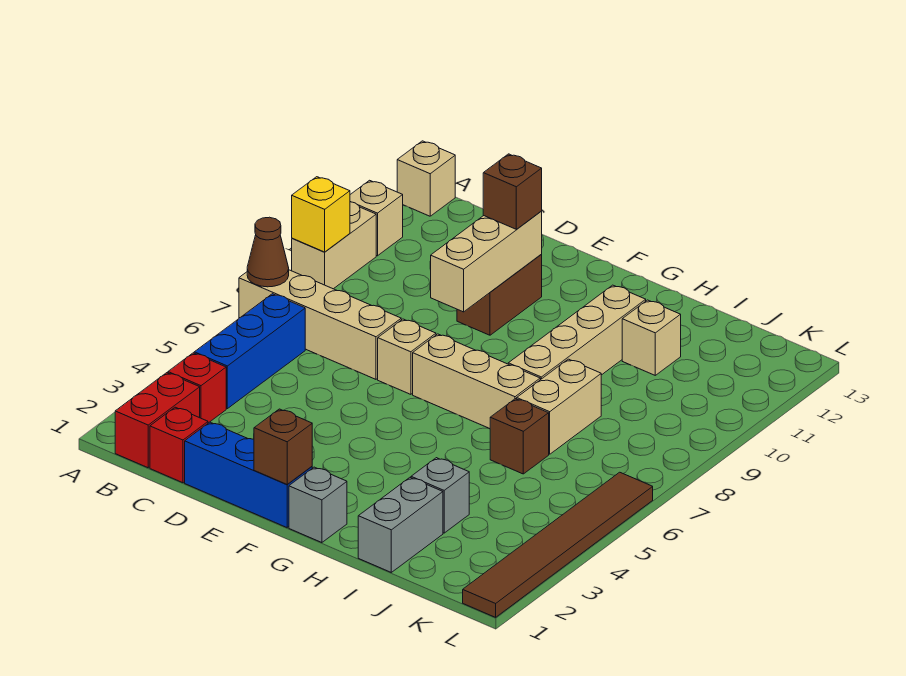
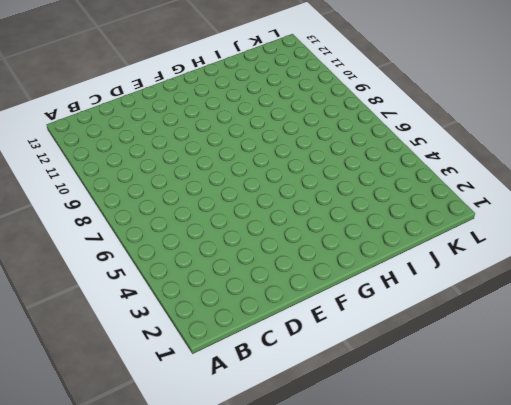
none -> tan brick A7:D7 level 1
none -> tan brick A9:A10 level 1
none -> tan brick A11 level 1

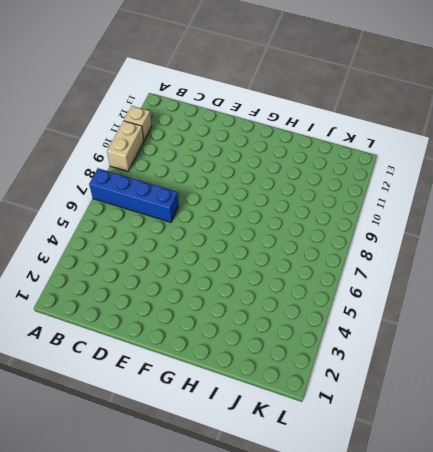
blue brick A7:D7 level 1 -> tan brick A7:D7 level 1
none -> tan brick A13 level 1
none -> red brick B1:B2 level 1
none -> red brick B3 level 1

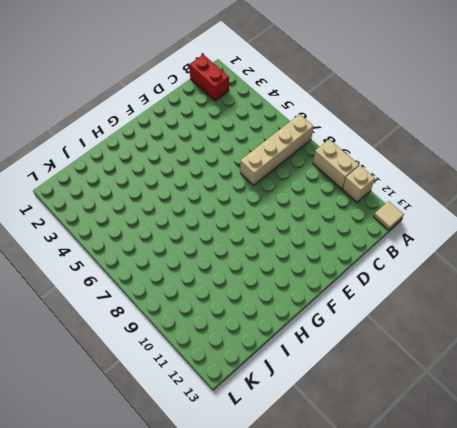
tan tile A13 level 1 -> tan brick A13 level 1
none -> red brick B3 level 1
none -> blue brick B4:B6 level 1
none -> red brick C1 level 1

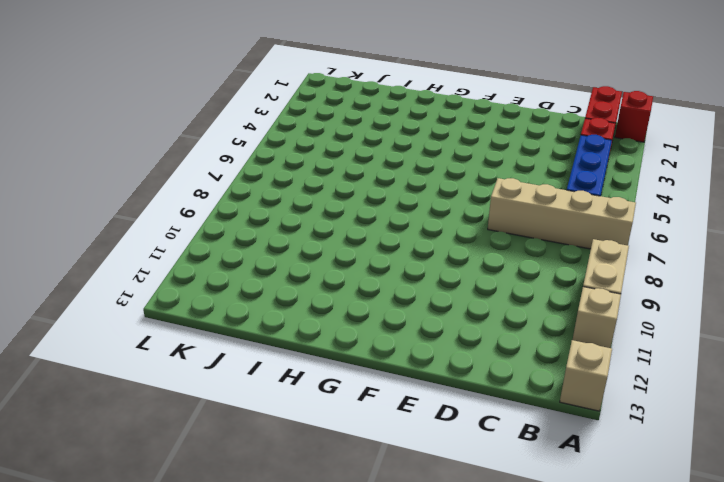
red brick A1 level 1 -> red brick C1 level 1
none -> blue brick D1:F1 level 1
none -> tan brick E7 level 1
none -> brown brick E10:E11 level 1

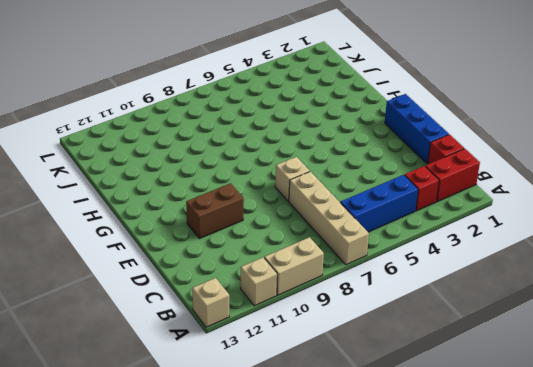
none -> tan brick F7:H7 level 1
none -> grey brick G1 level 1
none -> tan brick H8:H11 level 1

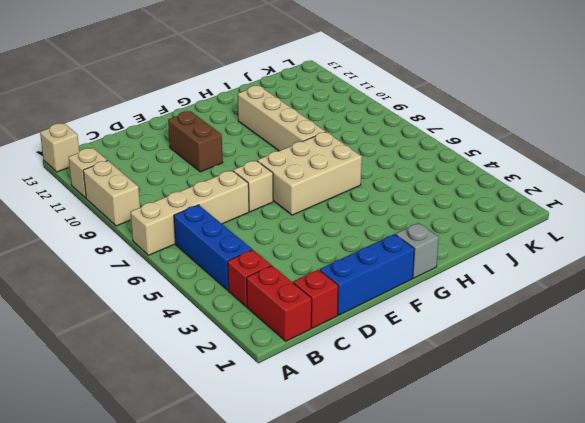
tan brick F6:H7 level 1 -> tan brick F7:H7 level 1
none -> grey brick I1:I2 level 1
none -> grey brick I3 level 1
none -> brown brick I6 level 1

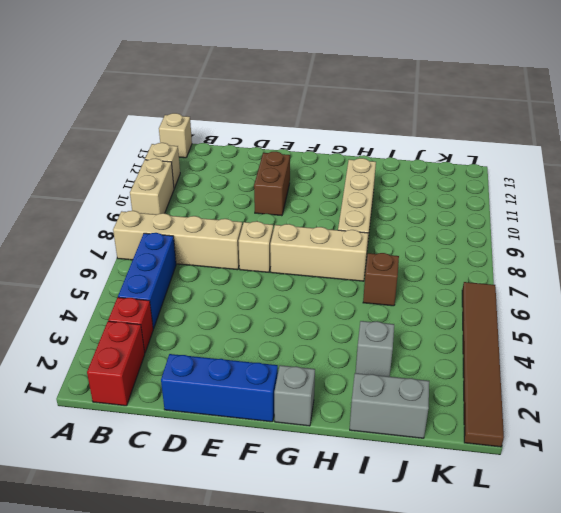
grey brick I1:J1 level 1 -> grey brick I1:I2 level 1
none -> red brick C1 level 1
none -> tan brick I7:I8 level 1
none -> tan brick I11 level 1

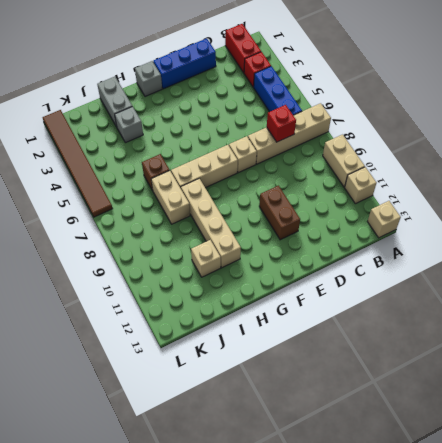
red brick C7 level 2 -> red brick C1 level 1
none -> brown cone A7 level 2
none -> yellow brick A9 level 2
none -> tan brick E9:E11 level 2

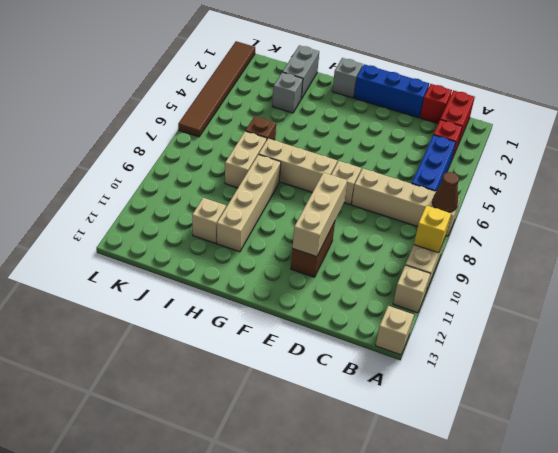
none -> brown brick F1 level 2
none -> brown brick E11 level 3

